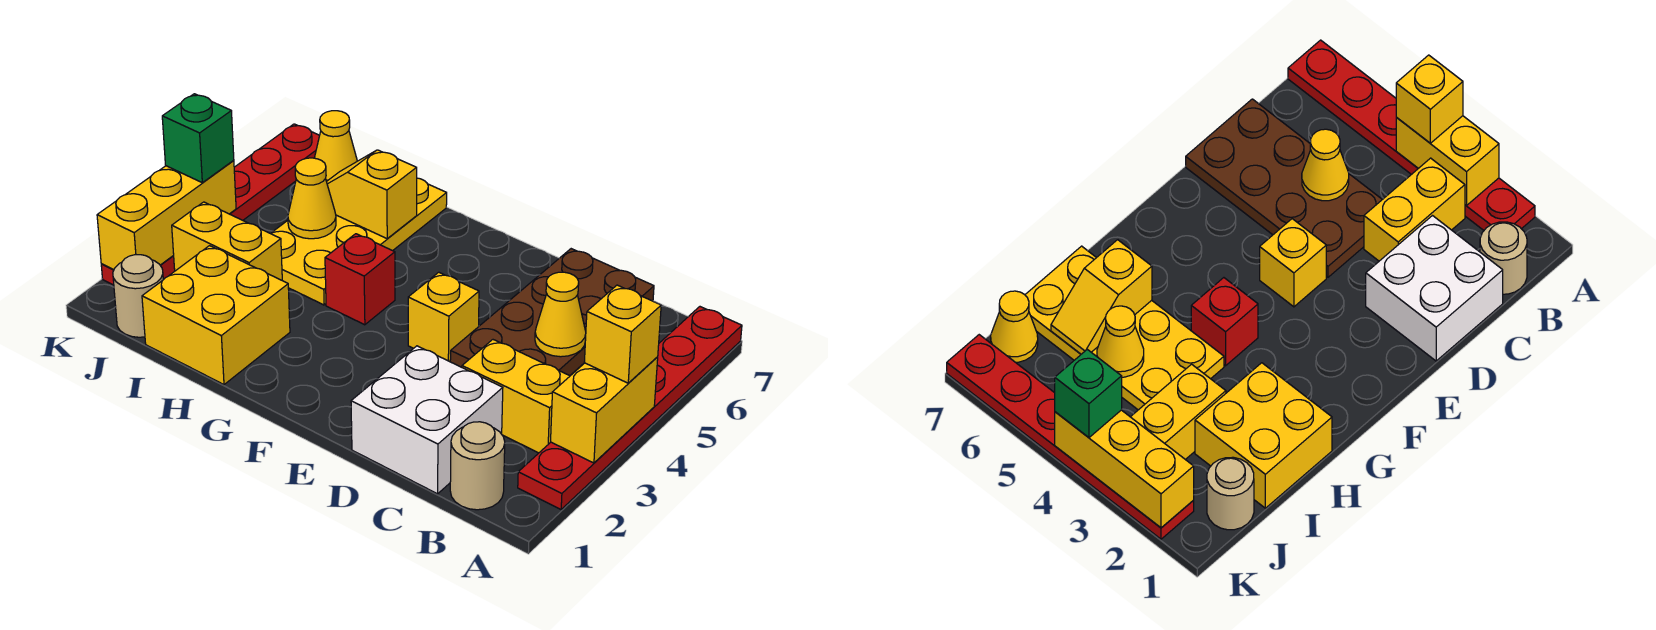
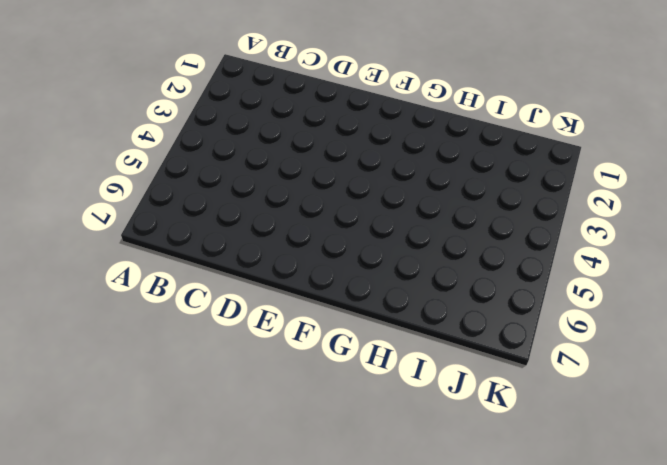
none -> red plate A2:A7 level 1
none -> tan round brick B1 level 1
none -> yellow brick B3:C3 level 1

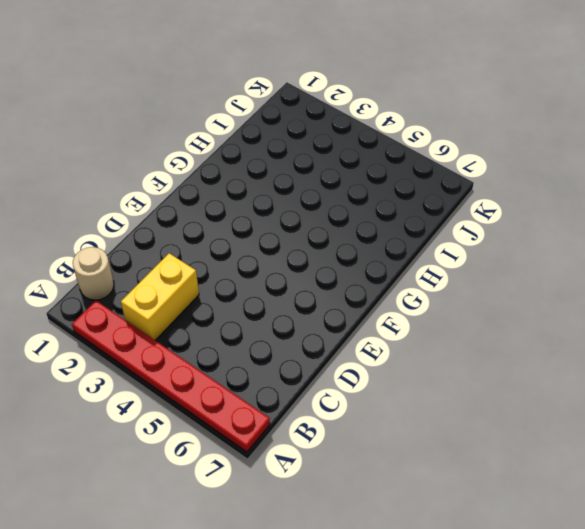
none -> white brick C1:D2 level 1
none -> brown plate C4:D7 level 1
none -> yellow brick E4 level 1

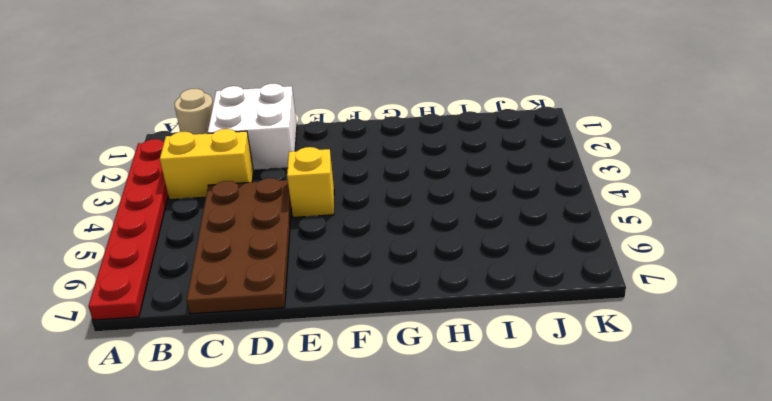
none -> red brick G4 level 1
none -> yellow brick H1:I2 level 1
none -> yellow plate H4:I7 level 1

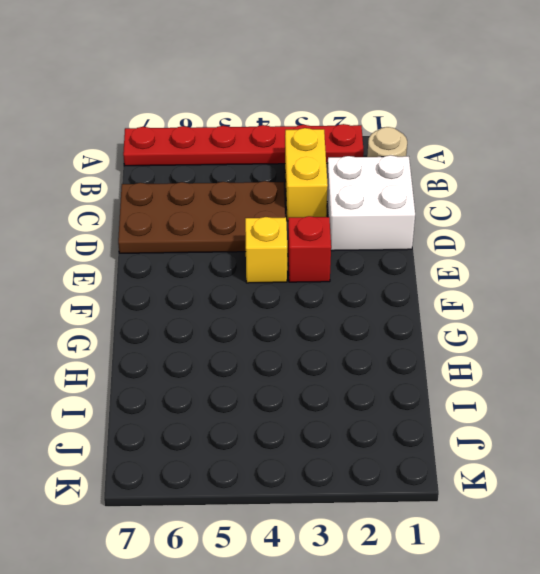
red brick E3 level 1 -> red brick G4 level 1
none -> yellow brick H1:I2 level 1
none -> yellow plate H4:I7 level 1
none -> yellow brick I3:J3 level 1

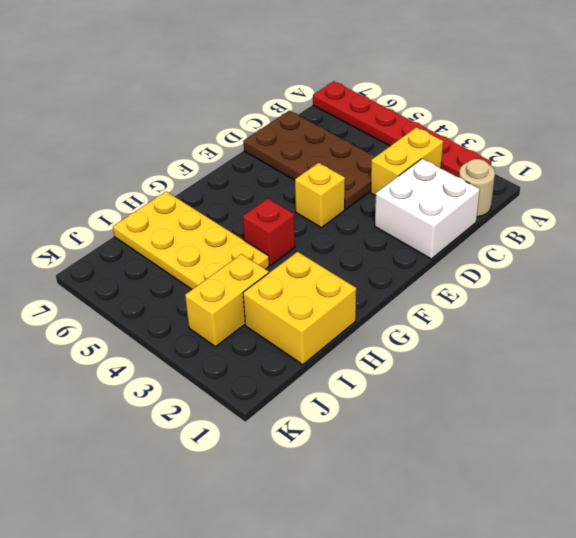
none -> tan round brick J1 level 1
none -> yellow cone J7 level 1
none -> red plate K2:K7 level 1

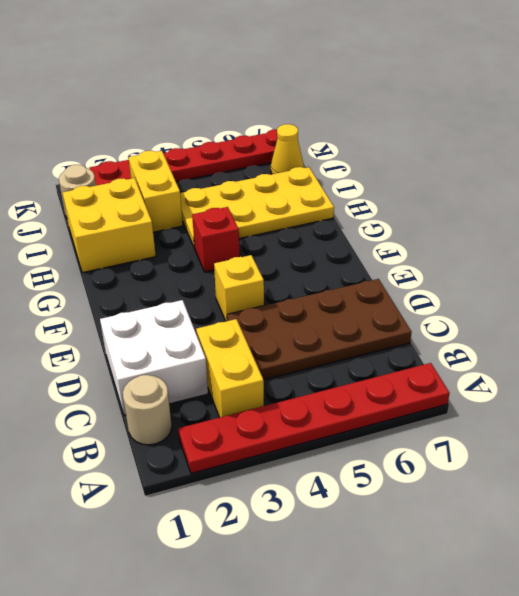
none -> yellow brick A3:A4 level 2
none -> yellow cone C5 level 2
none -> yellow slope H6:I6 level 2 top H

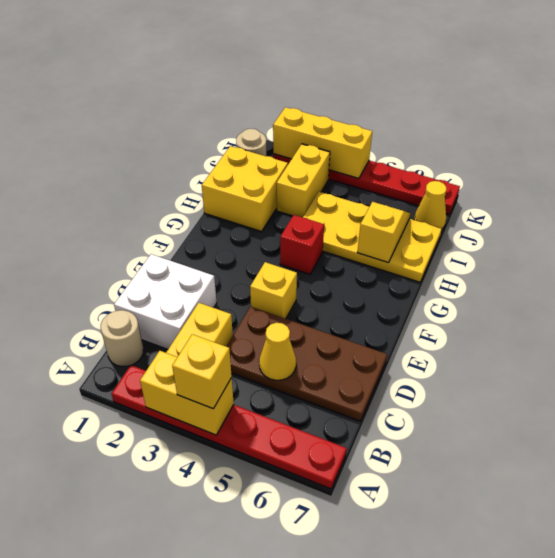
none -> yellow cone I5 level 2
none -> green brick K4 level 3

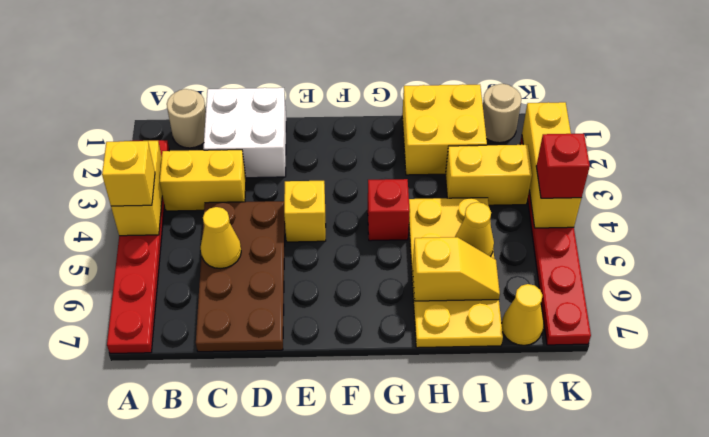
red brick K4 level 3 -> green brick K4 level 3

